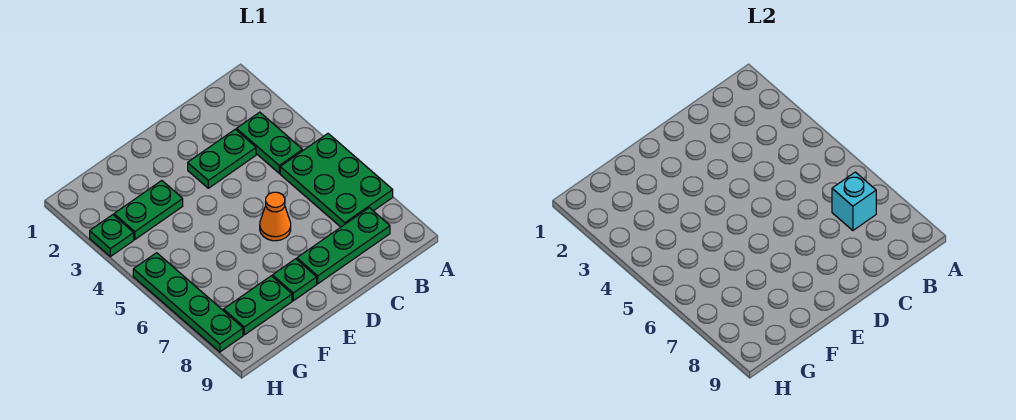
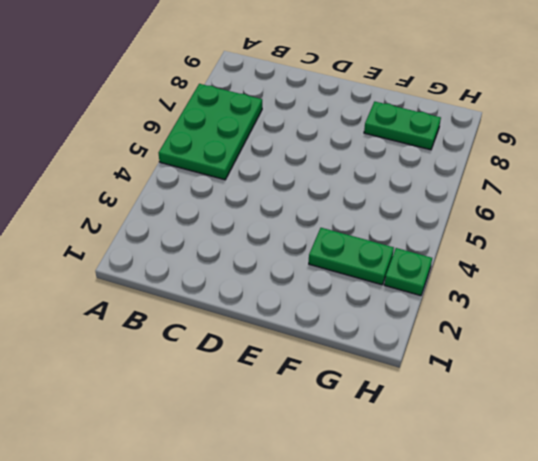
none -> green plate B3:B4 level 1
none -> green plate B8:D8 level 1

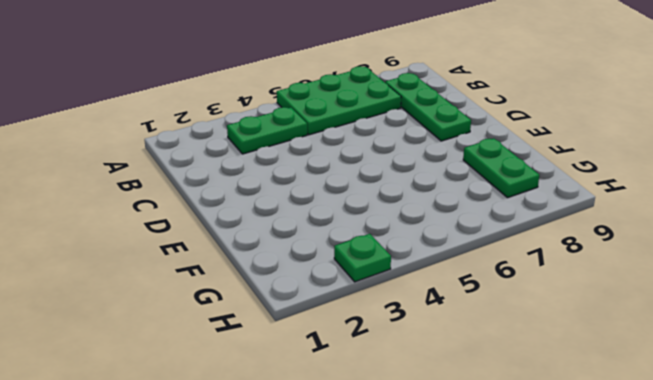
none -> green plate C3:D3 level 1
none -> orange cone D6 level 1

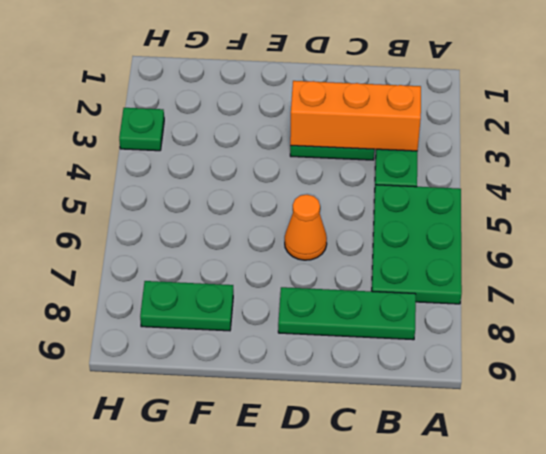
orange brick B3:D3 level 2 -> none
none -> green plate E8 level 1
none -> green plate F3:G3 level 1

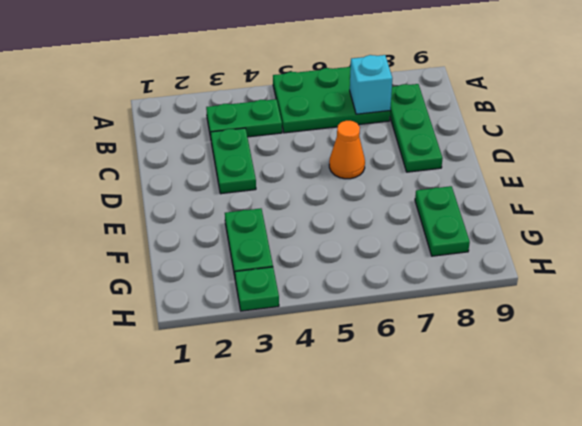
none -> green plate E8 level 1
none -> green plate H5:H8 level 1

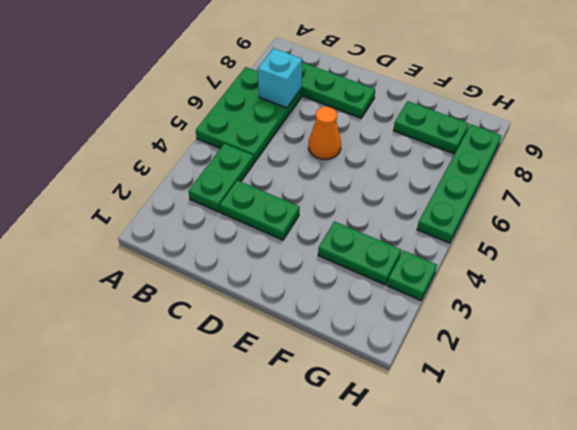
none -> green plate E8 level 1

